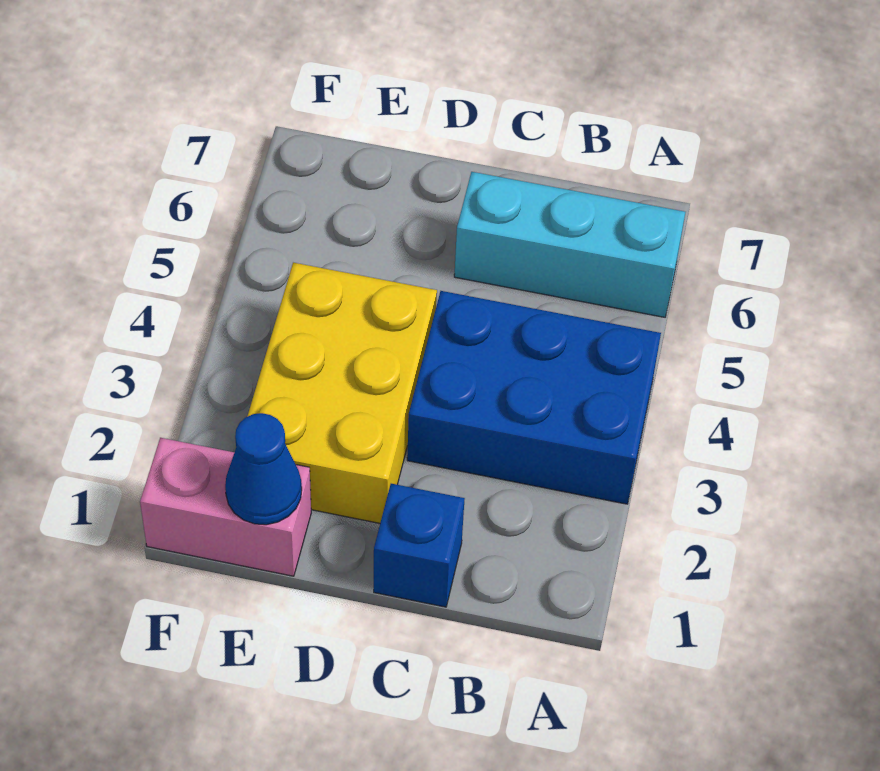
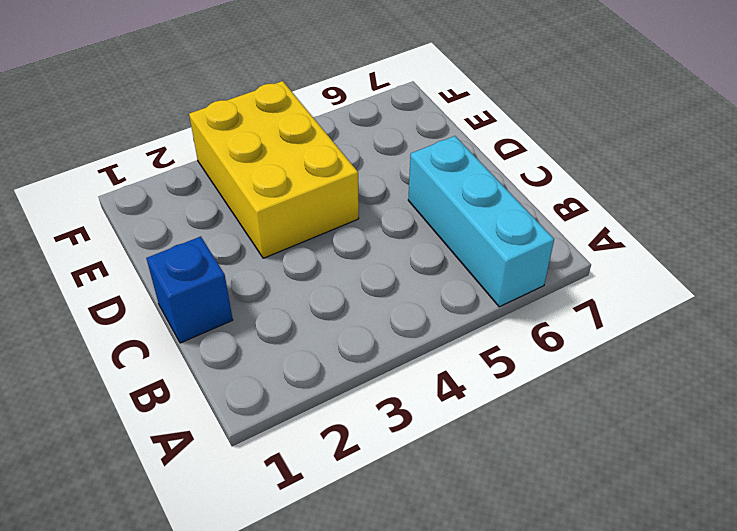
yellow brick D3:F4 level 1 -> yellow brick D2:E4 level 1
none -> blue brick A3:C4 level 1
none -> pink brick E1:F1 level 1

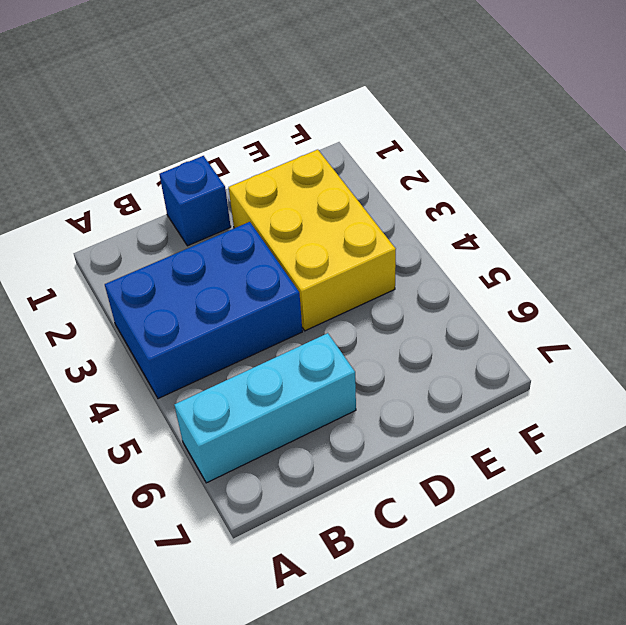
none -> pink brick E1:F1 level 1
none -> blue cone E1 level 2

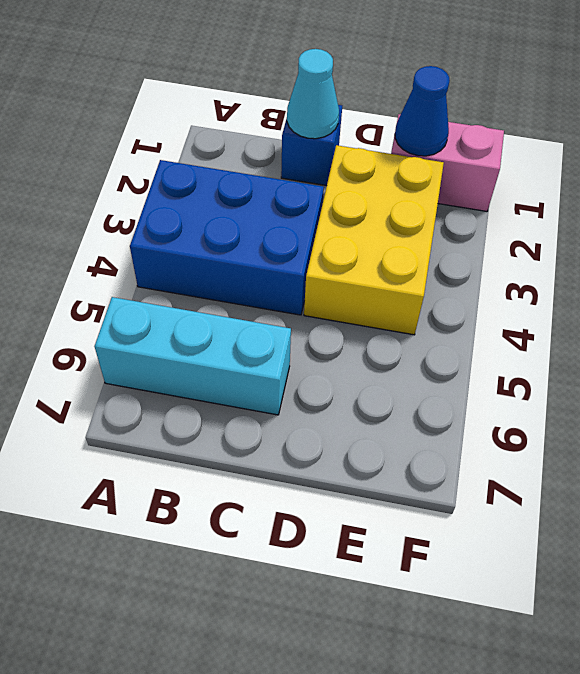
cyan cone C1 level 2 -> none

